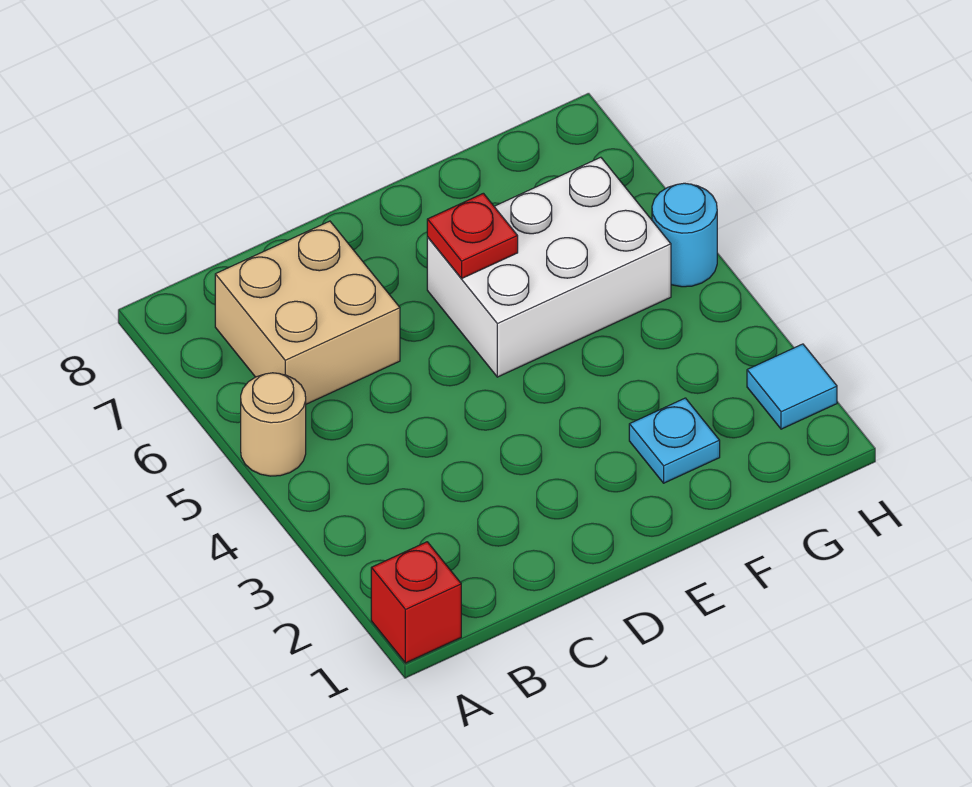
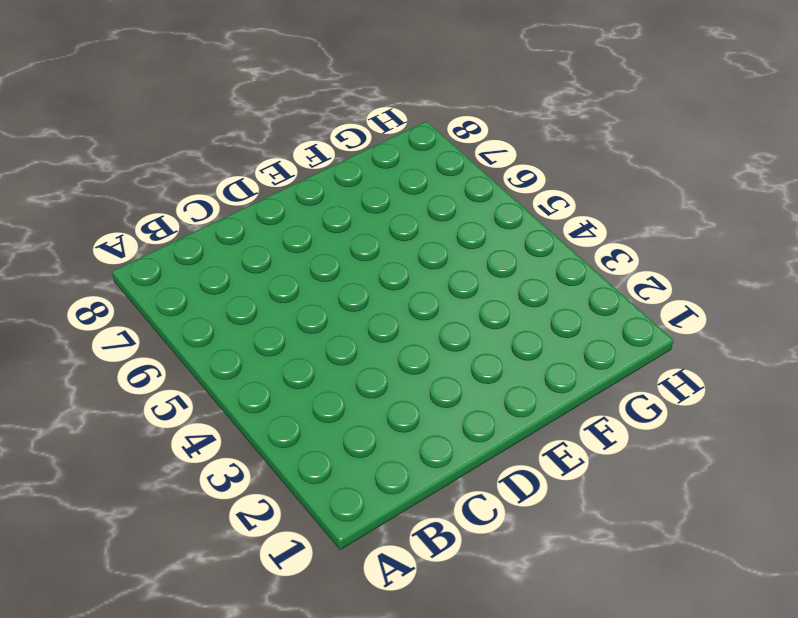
none -> red brick A1 level 1
none -> tan round brick A5 level 1

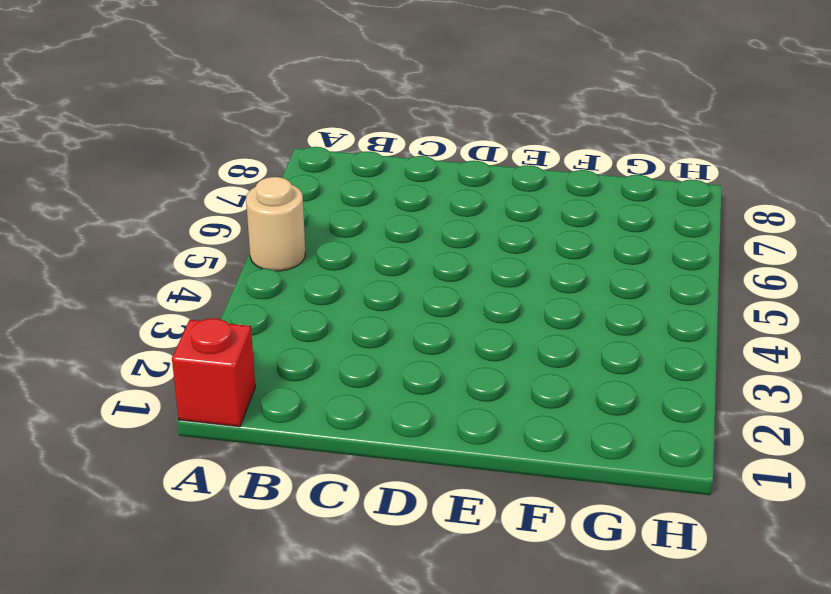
none -> tan brick B6:C7 level 1
none -> white brick E5:G6 level 1

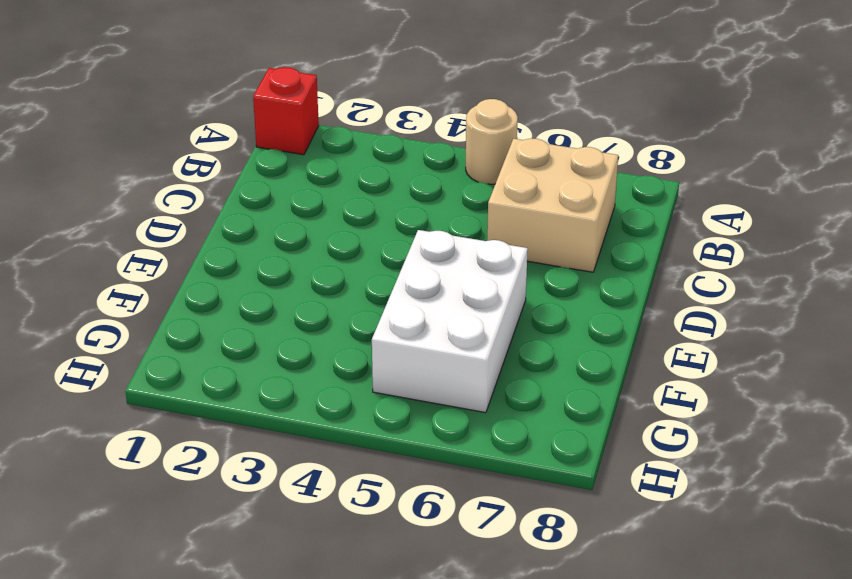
none -> cyan plate F2 level 1
none -> cyan tile H2 level 1

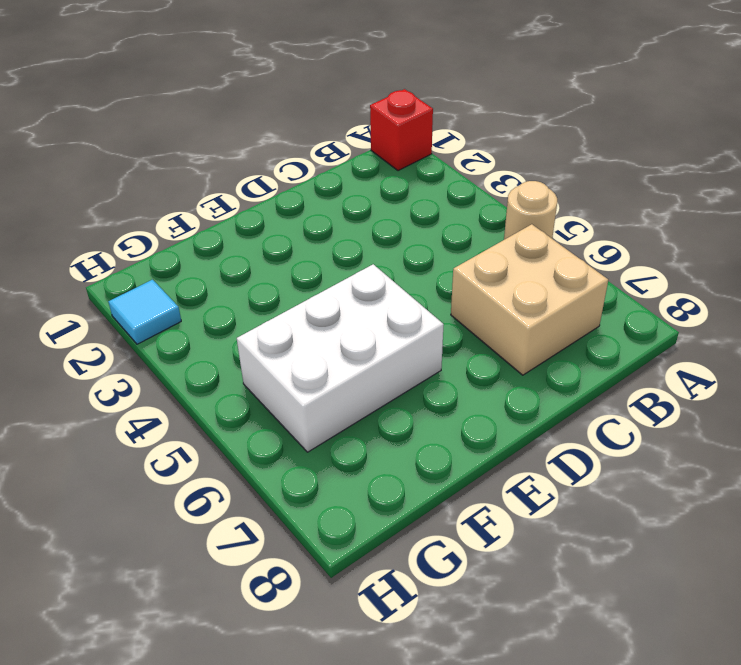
none -> cyan plate F2 level 1
none -> cyan round brick H5 level 1

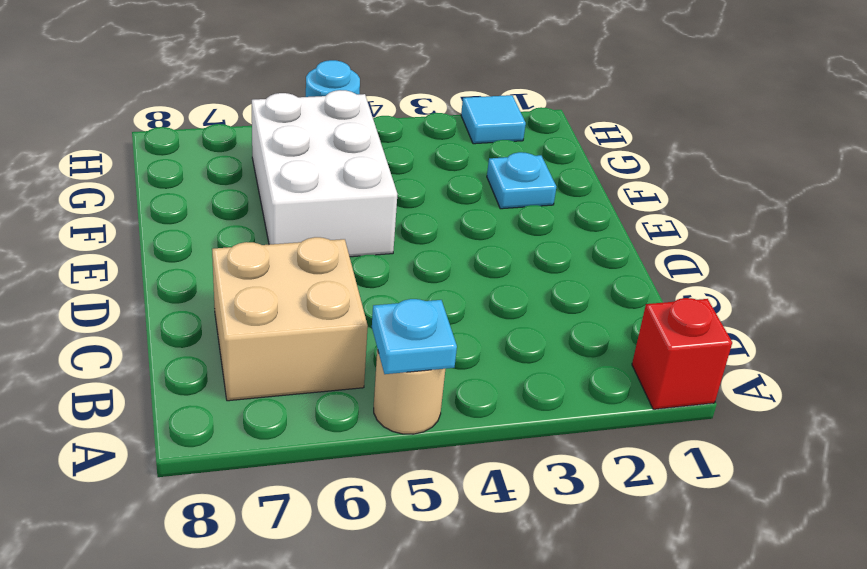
cyan plate A5 level 2 -> none
none -> red plate E6 level 2

